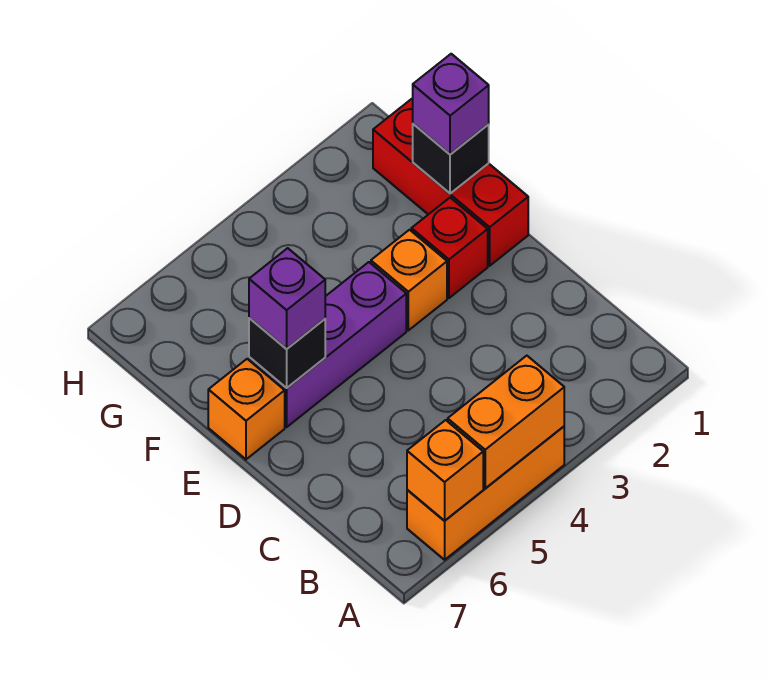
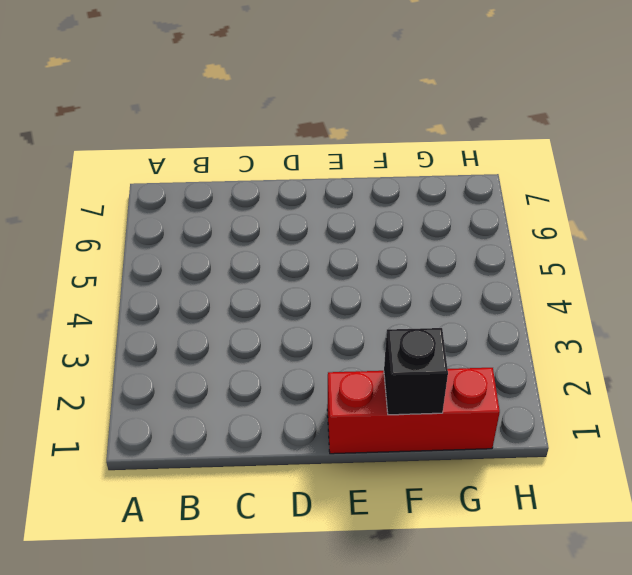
none -> orange brick A4:A6 level 1
none -> red brick E2 level 1
none -> orange brick E3 level 1

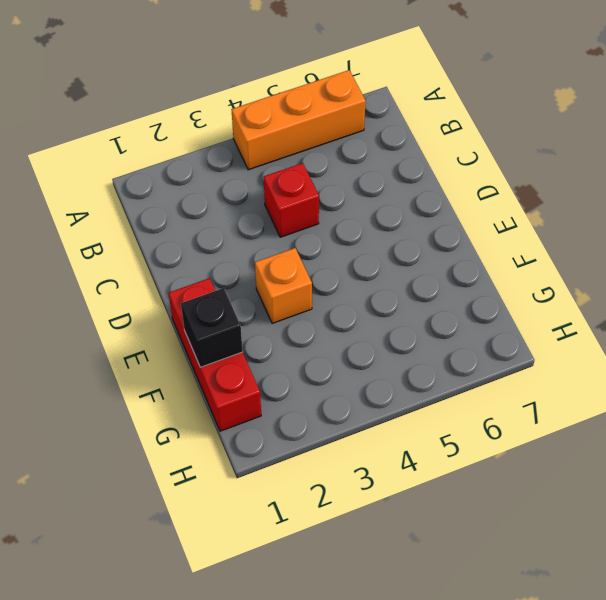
red brick C4 level 1 -> red brick E2 level 1
none -> purple brick E4:E6 level 1
none -> orange brick E7 level 1
none -> orange brick A4:A5 level 2

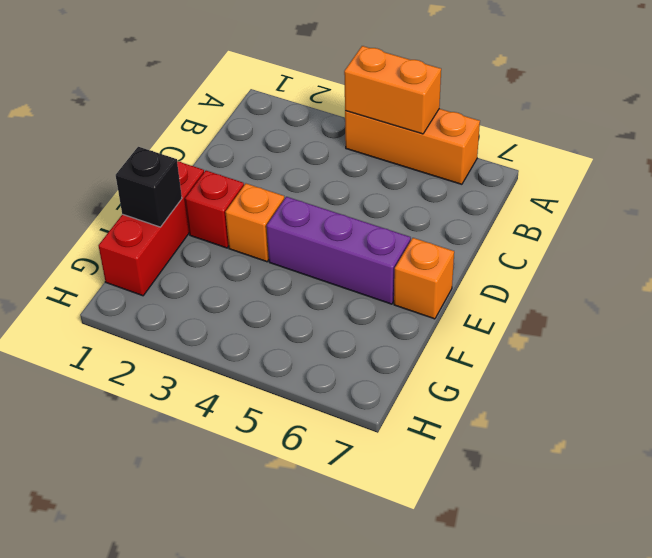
none -> orange brick A6 level 2
none -> black brick E6 level 2
none -> purple brick E6 level 3

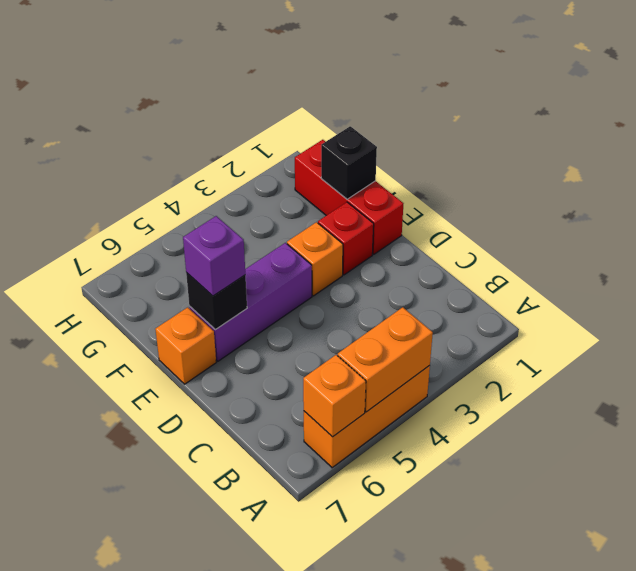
none -> purple brick F1 level 3

